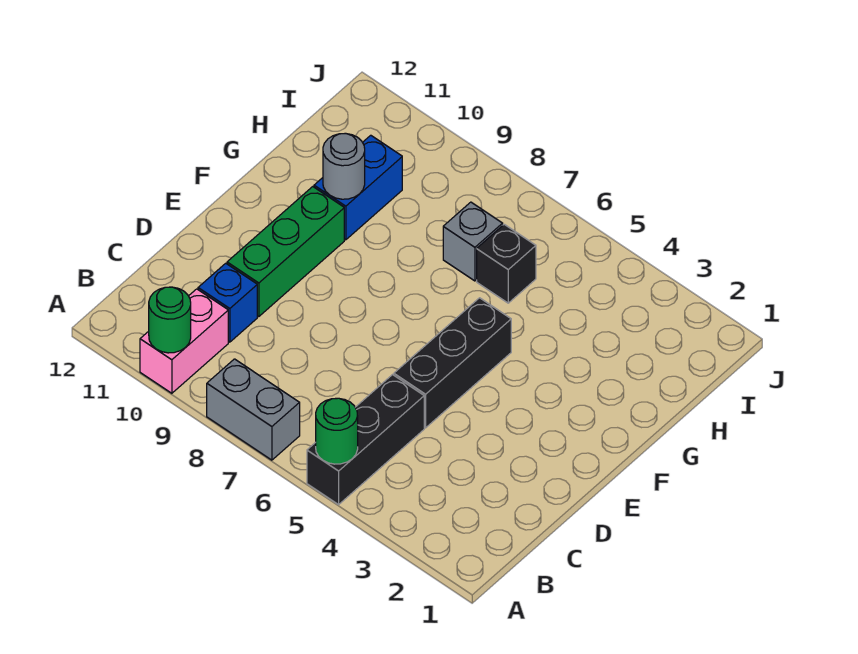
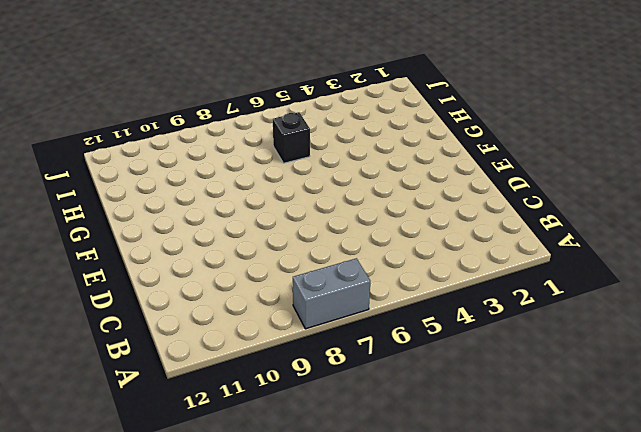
none -> black brick A5:C5 level 1
none -> pink brick A10:B10 level 1
none -> blue brick C10 level 1

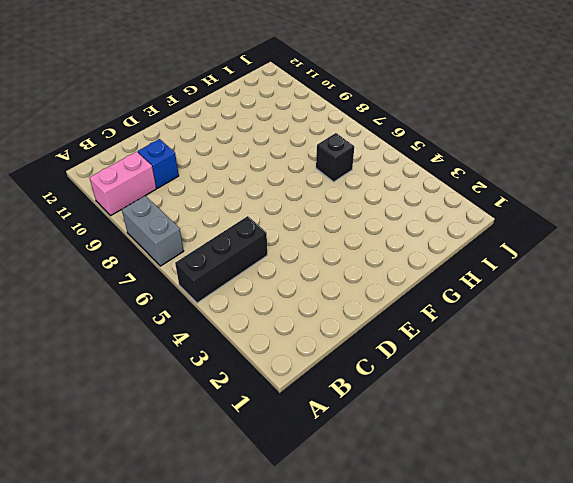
none -> black brick D5:F5 level 1
none -> green brick D10:F10 level 1
none -> blue brick G10:H10 level 1

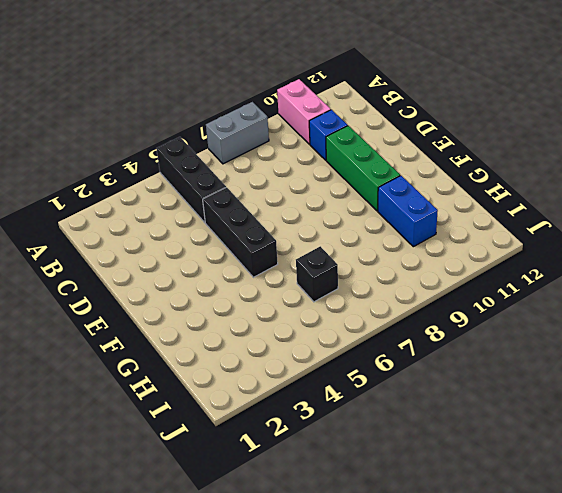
none -> grey brick H7 level 1
none -> green round brick A5 level 2
none -> green round brick A10 level 2

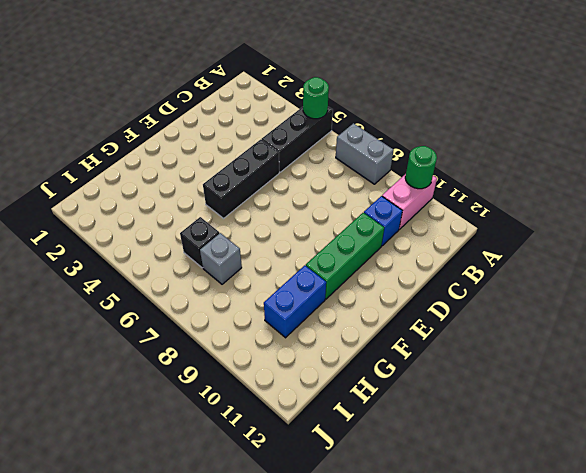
none -> grey round brick G10 level 2

